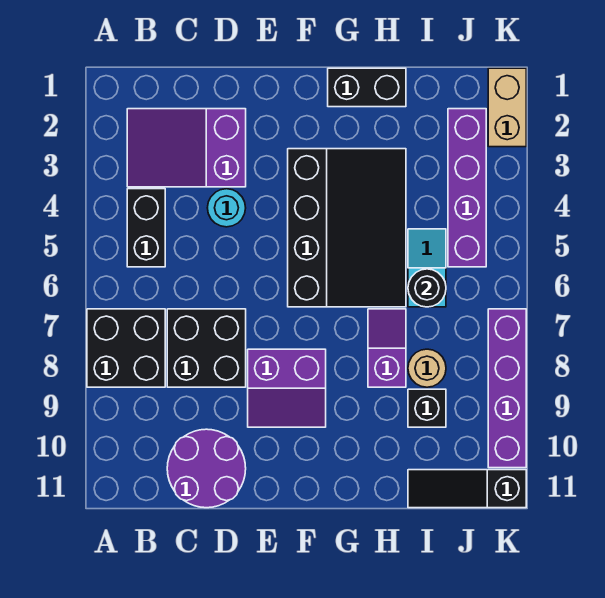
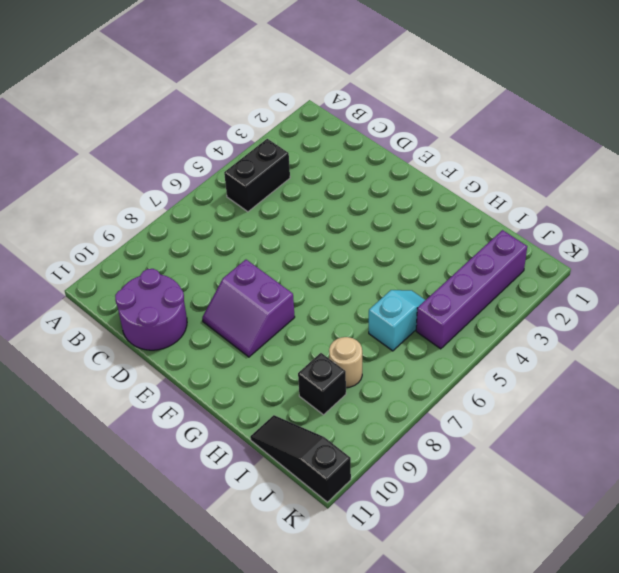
none -> black brick A7:B8 level 1
none -> purple slope B2:D3 level 1 top D
none -> black brick C7:D8 level 1

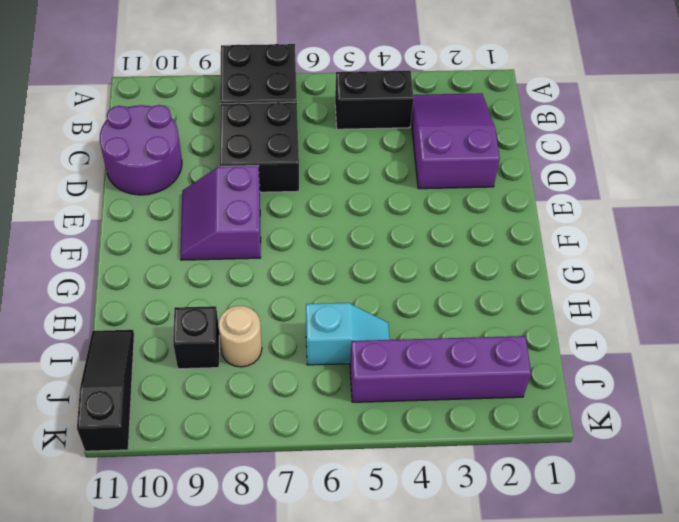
none -> cyan round brick D4 level 1
none -> black slope F3:H6 level 1 top F
none -> black brick G1:H1 level 1

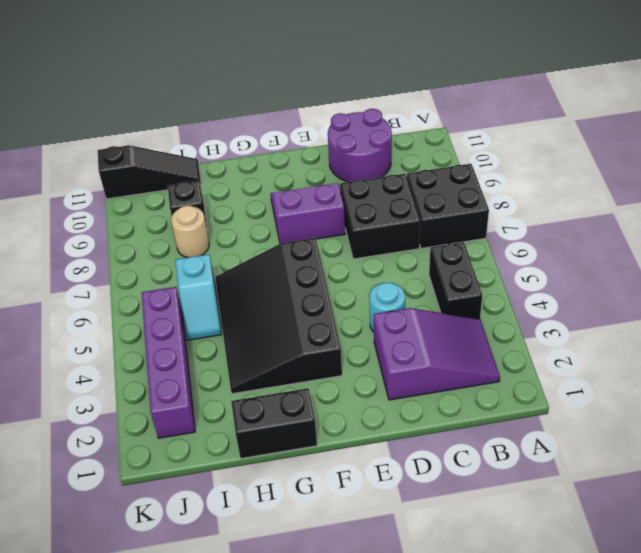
none -> purple slope H7:H8 level 1 top 8
none -> tan brick K1:K2 level 1
none -> purple brick K7:K10 level 1

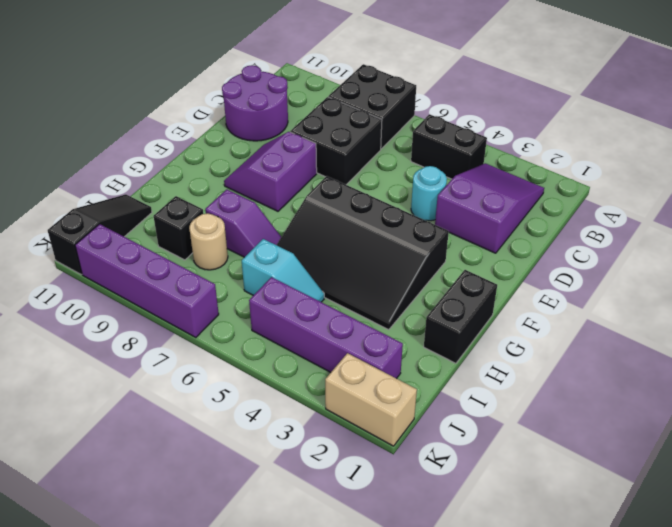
none -> black round brick I6 level 2

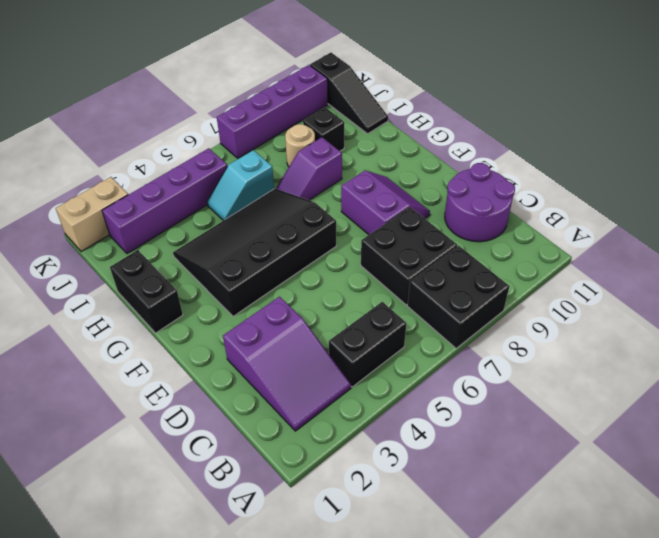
none -> cyan round brick D4 level 1
none -> black round brick I6 level 2

